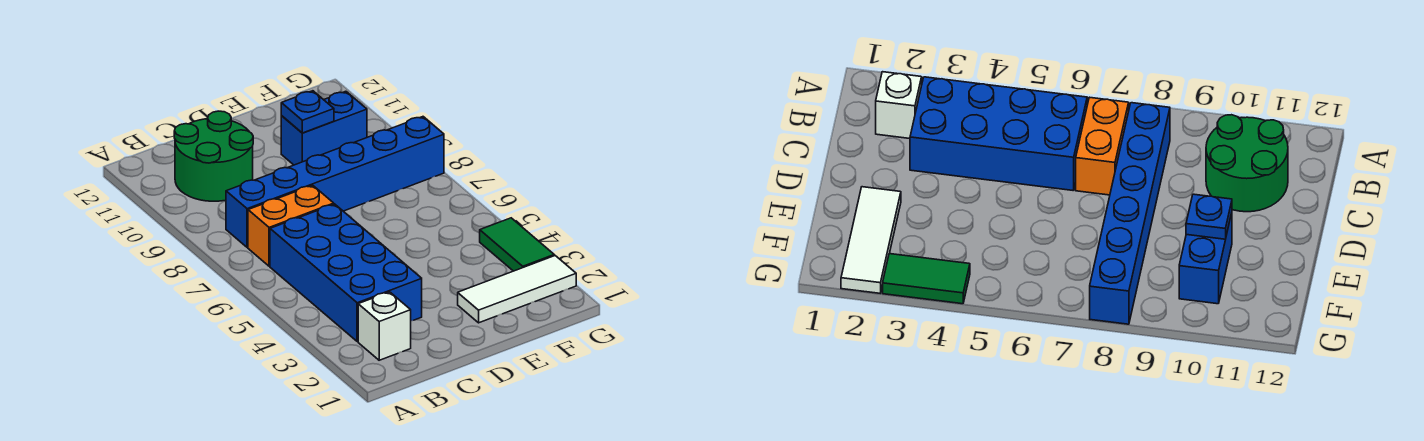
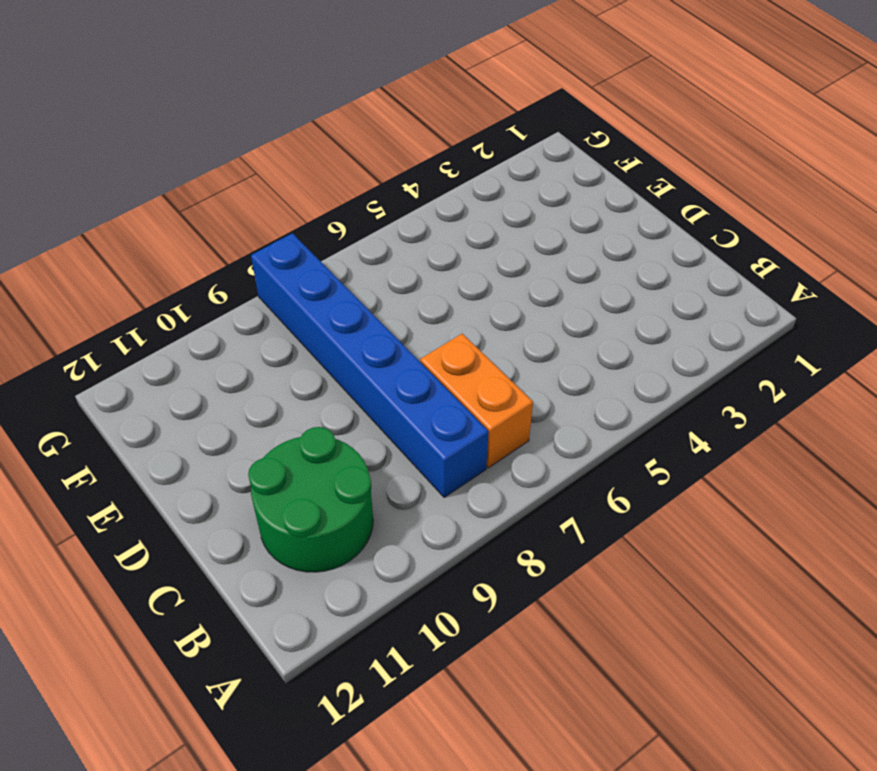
none -> white brick B2 level 1
none -> blue brick B3:C6 level 1

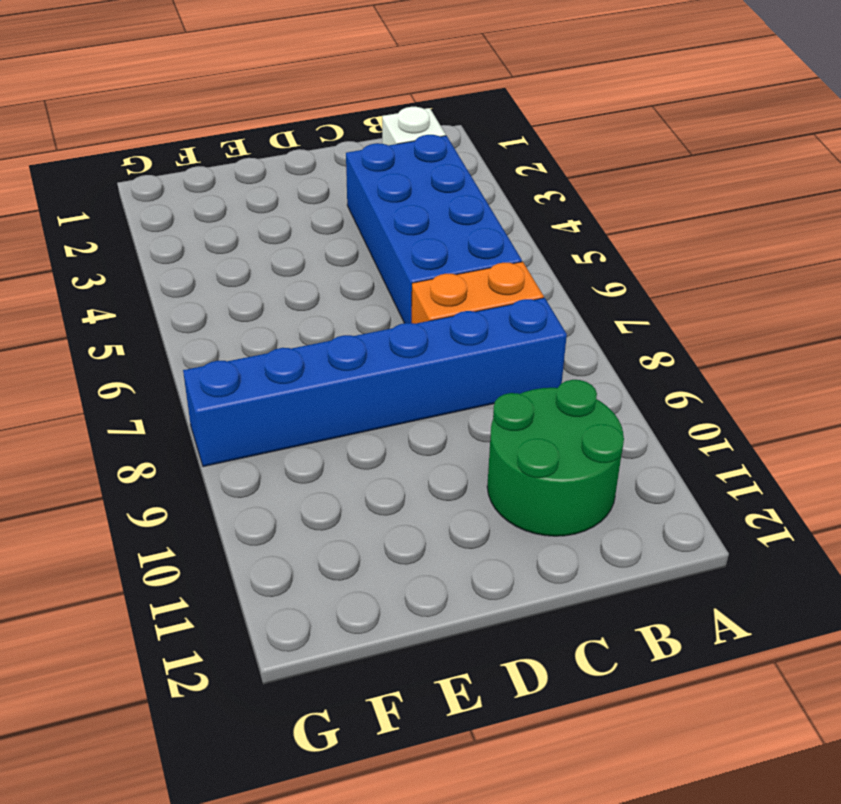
none -> white tile E2:G2 level 1
none -> blue brick E10:F10 level 1

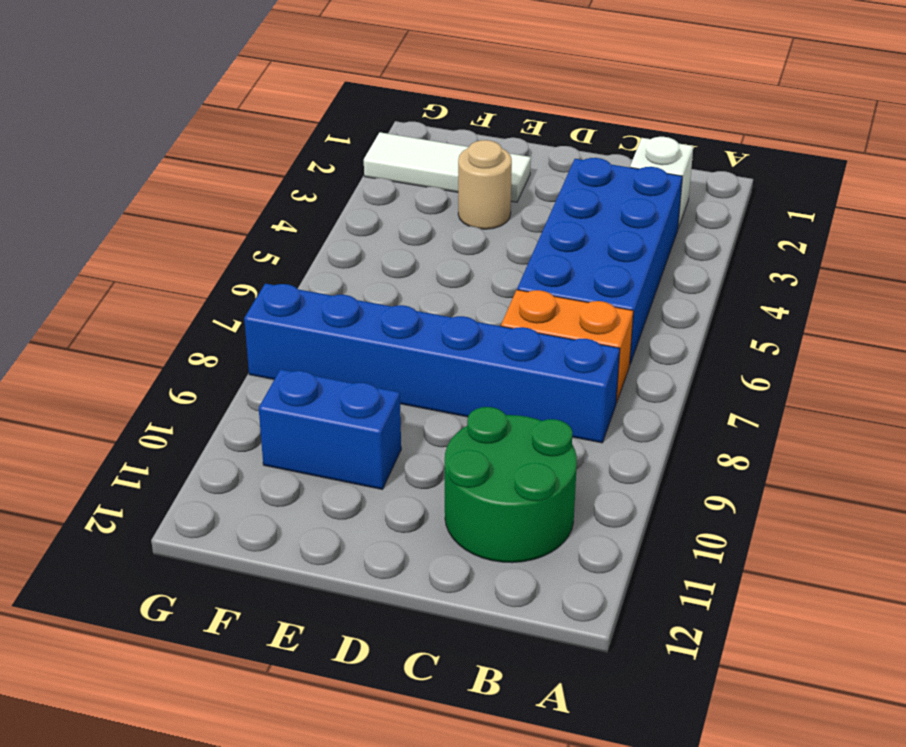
tan round brick E3 level 1 -> none
none -> green tile G3:G4 level 1
none -> blue plate E10 level 2

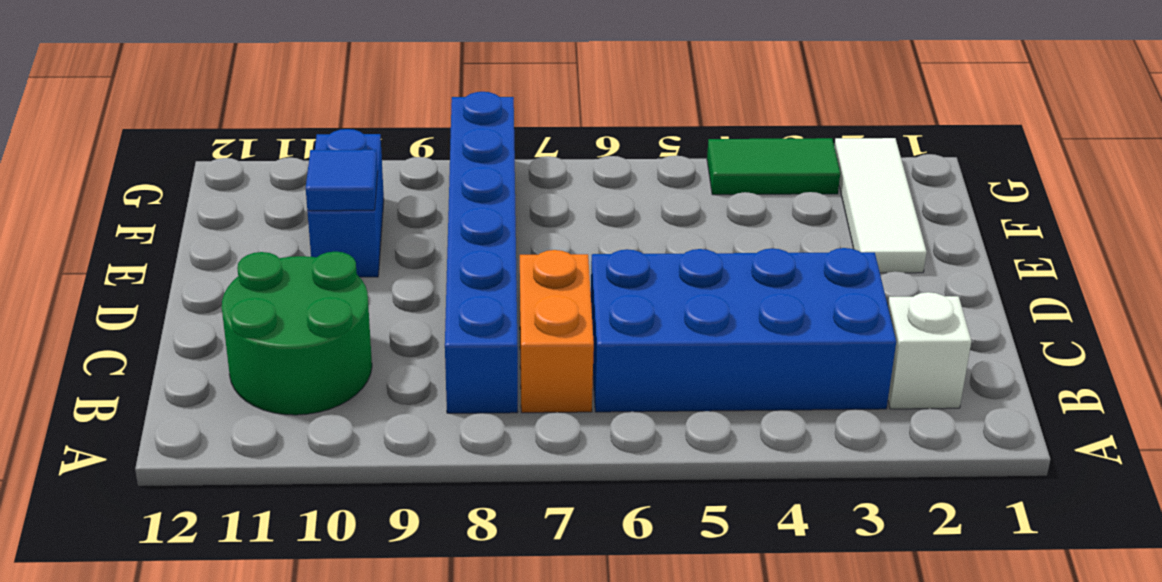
blue tile E10 level 2 -> blue plate E10 level 2

